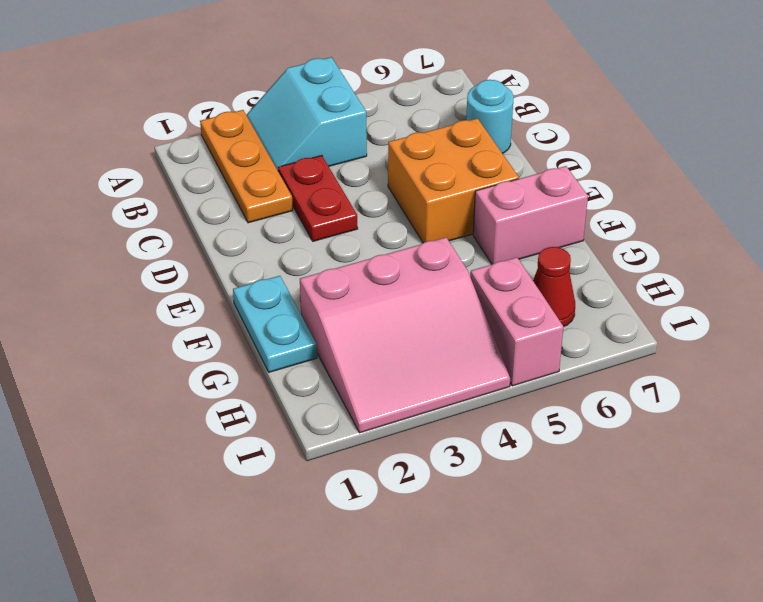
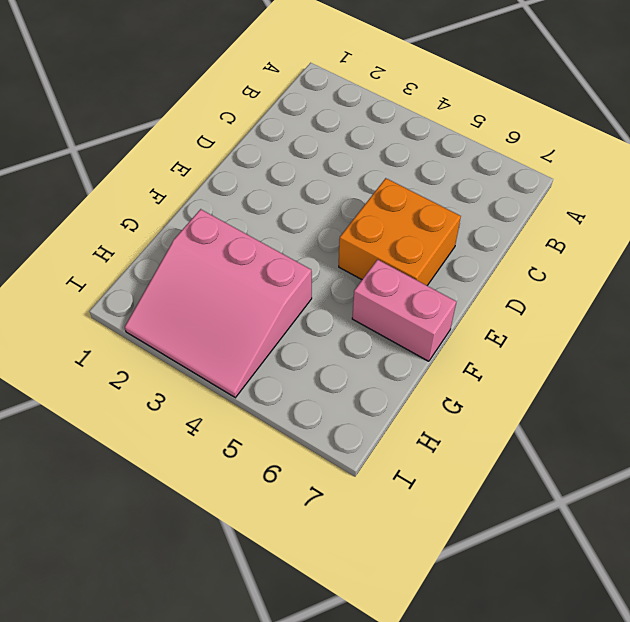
none -> orange plate A2:C2 level 1
none -> cyan slope A3:B4 level 1 top 4

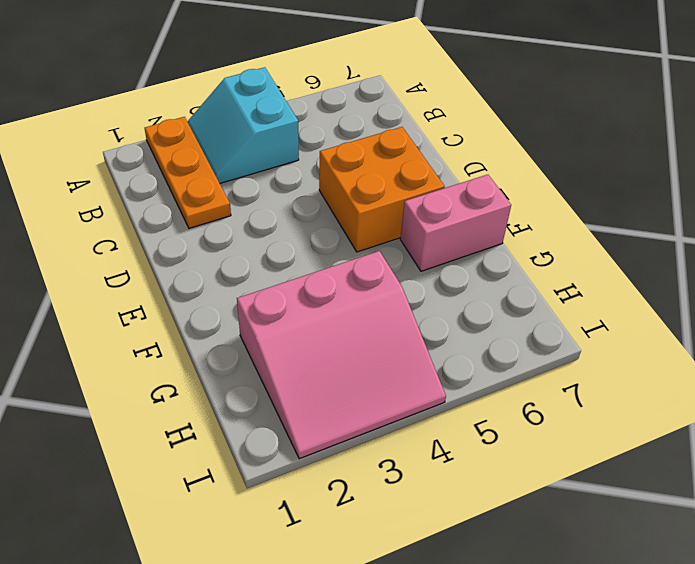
none -> red plate C3:D3 level 1
none -> cyan round brick C7 level 1

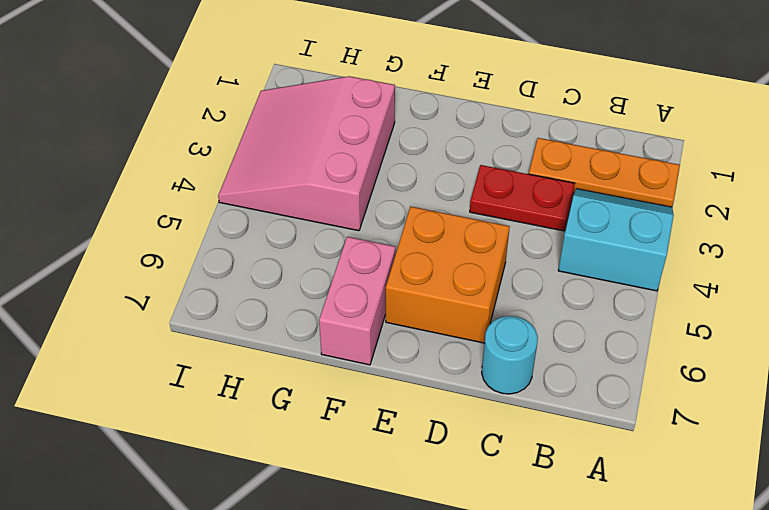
none -> cyan plate F1:G1 level 1
none -> pink brick H5:I5 level 1

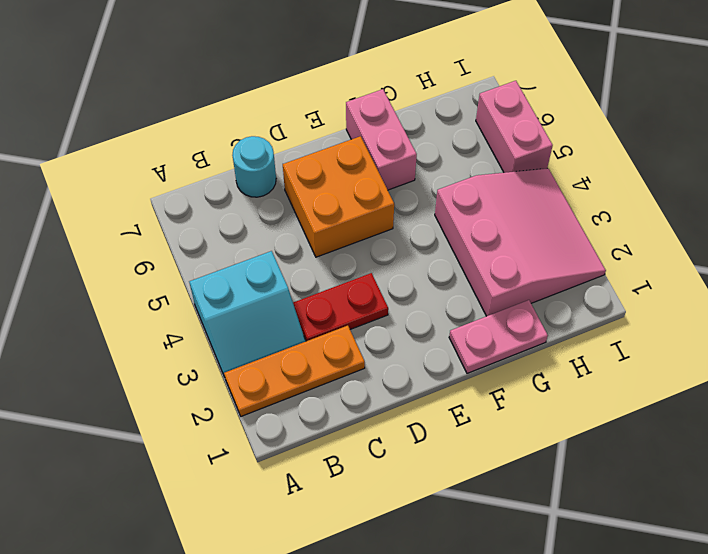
pink plate F1:G1 level 1 -> cyan plate F1:G1 level 1
pink brick I5:I6 level 1 -> pink brick H5:I5 level 1
none -> red cone H6 level 1

